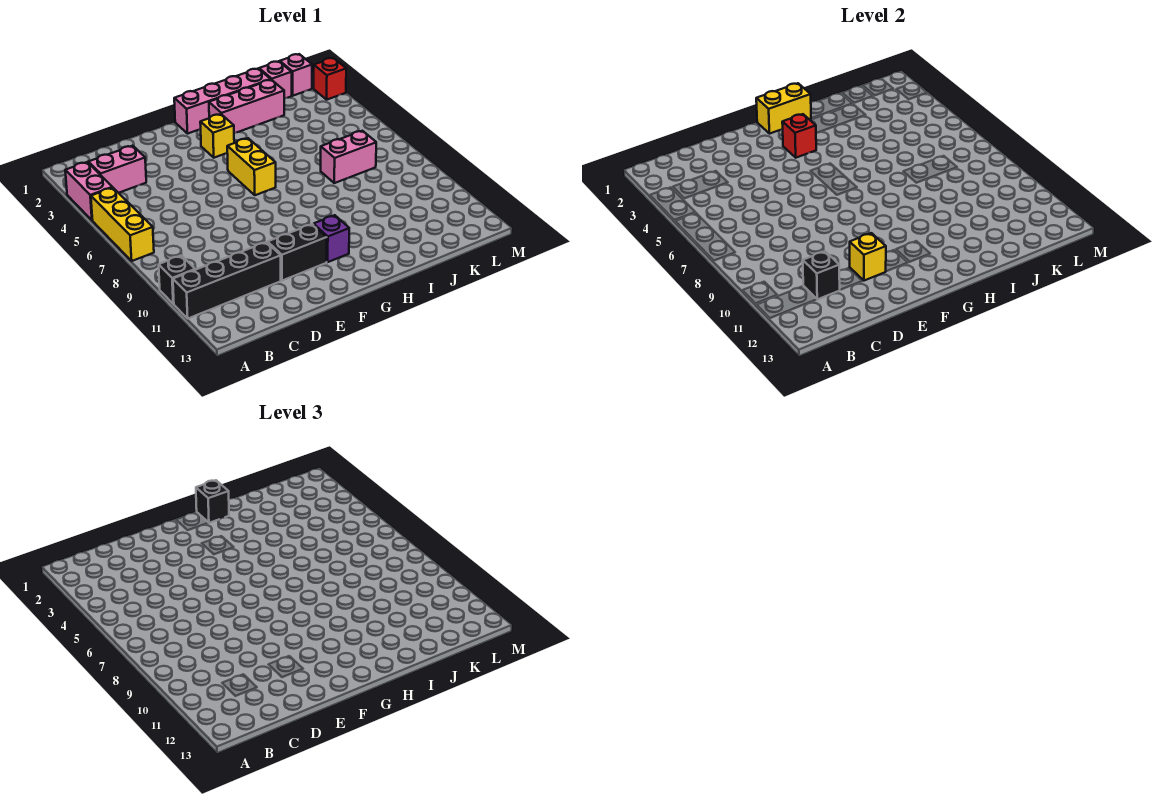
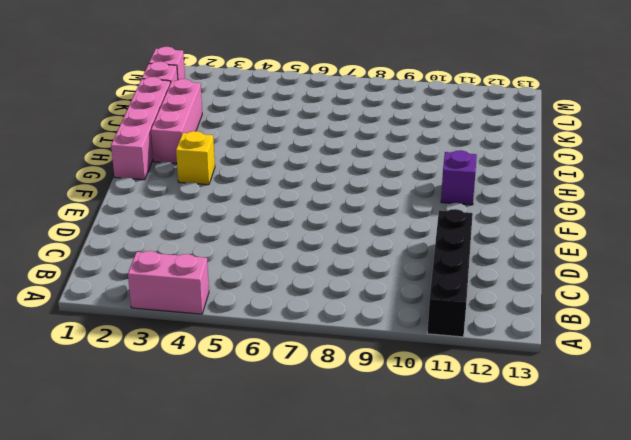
none -> yellow brick A5:A7 level 1
none -> black brick A10 level 1
none -> pink brick B3:C3 level 1

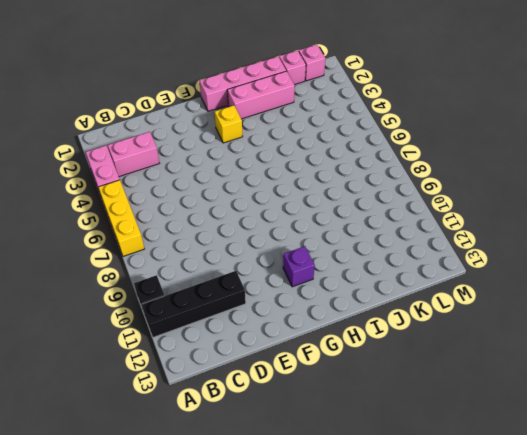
none -> black brick E11:F11 level 1
none -> yellow brick G5:G6 level 1
none -> pink brick J7:K7 level 1

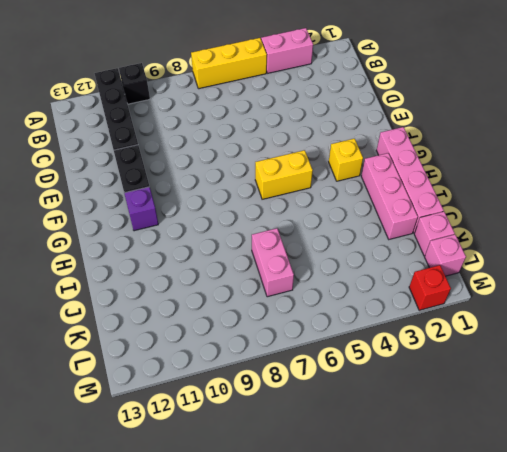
none -> pink brick B3:C3 level 1
none -> black brick C11 level 2
none -> yellow brick E11 level 2

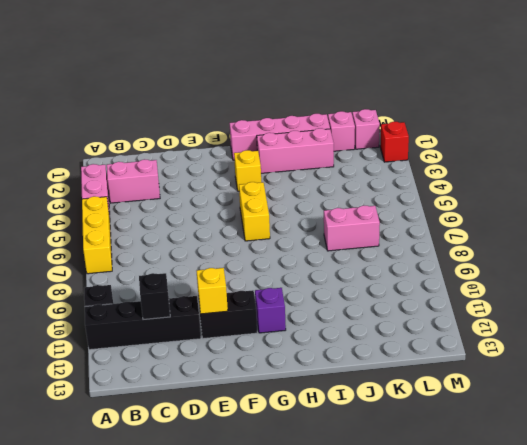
none -> yellow brick G1:H1 level 2
none -> red brick G3 level 2
none -> black brick H1 level 3

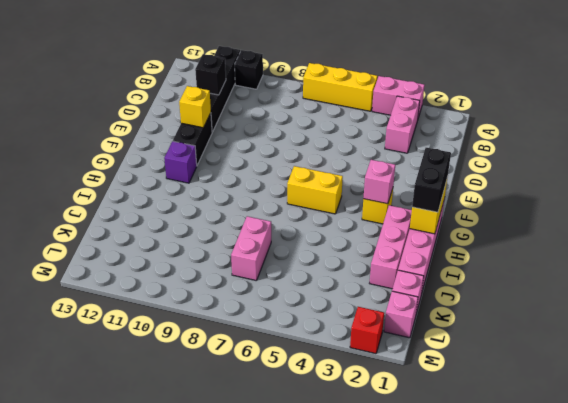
black brick G1:H1 level 3 -> black brick H1 level 3
pink brick G3 level 2 -> red brick G3 level 2

